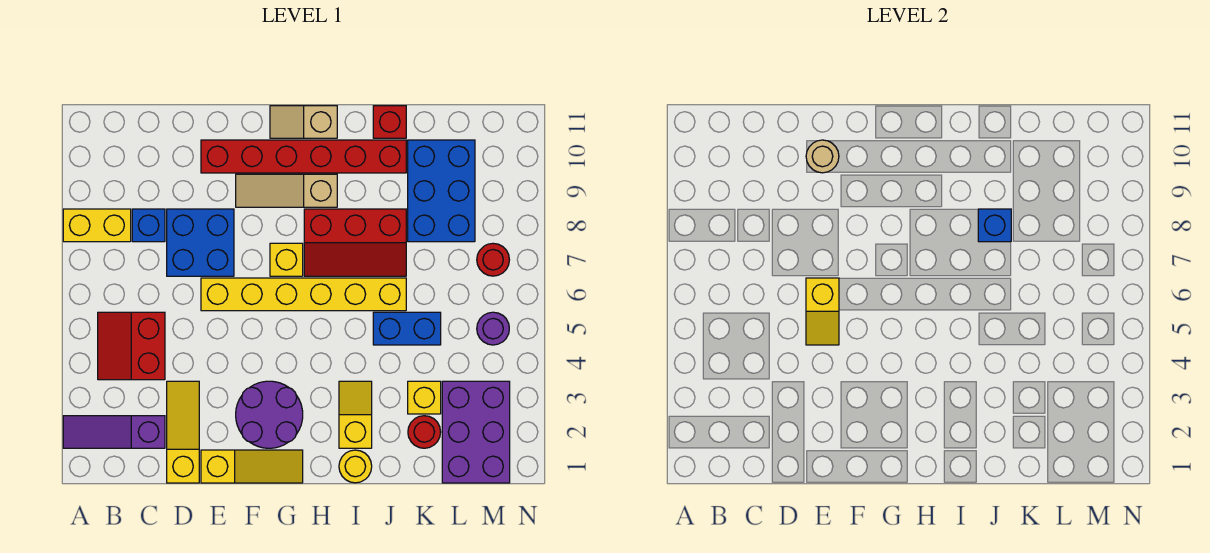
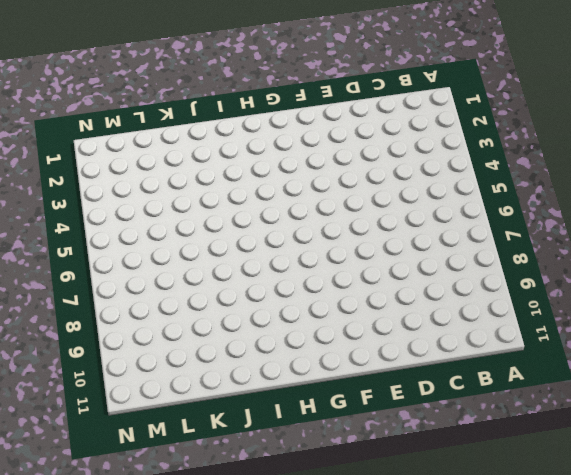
none -> purple slope A2:C2 level 1 top C
none -> yellow brick A8:B8 level 1
none -> red slope B4:C5 level 1 top C

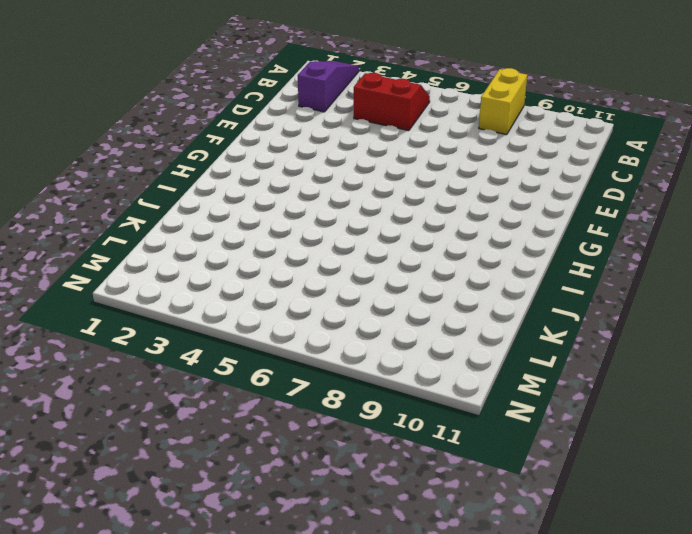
none -> blue brick C8 level 1
none -> yellow slope D1:D3 level 1 top 1
none -> blue brick D7:E8 level 1

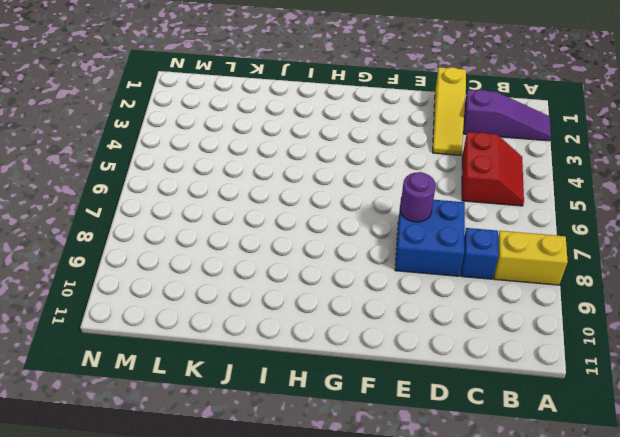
purple round brick E7 level 2 -> purple round brick M5 level 1
none -> yellow slope E1:G1 level 1 top E
none -> yellow brick E6:J6 level 1
none -> red brick E10:J10 level 1

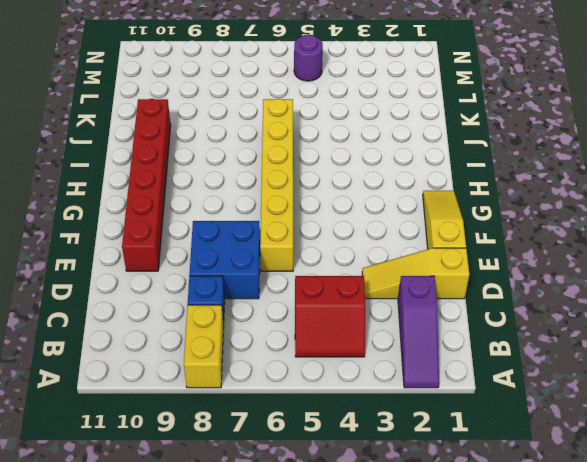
none -> purple round brick F2:G3 level 1
none -> tan slope F9:H9 level 1 top H
none -> yellow brick G7 level 1

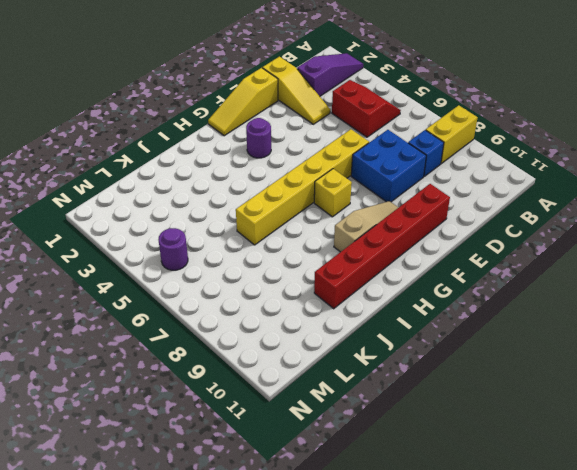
purple round brick G3 level 1 -> purple round brick F2:G3 level 1
none -> tan slope G11:H11 level 1 top H
none -> red slope H7:J8 level 1 top 8
none -> yellow round brick I1 level 1

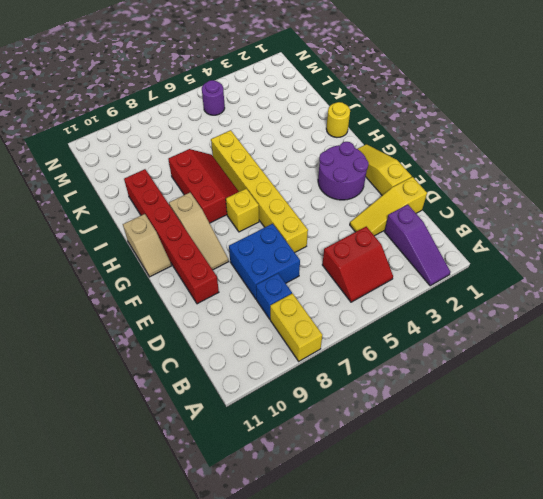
none -> yellow slope I2:I3 level 1 top 2
none -> blue brick J5:K5 level 1
none -> red brick J11 level 1

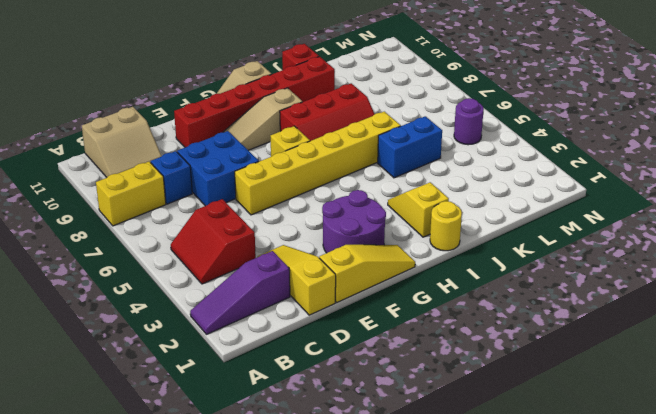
tan slope B10:C11 level 1 top 11 -> none
none -> red round brick K2 level 1
none -> yellow brick K3 level 1
none -> blue brick K8:L10 level 1

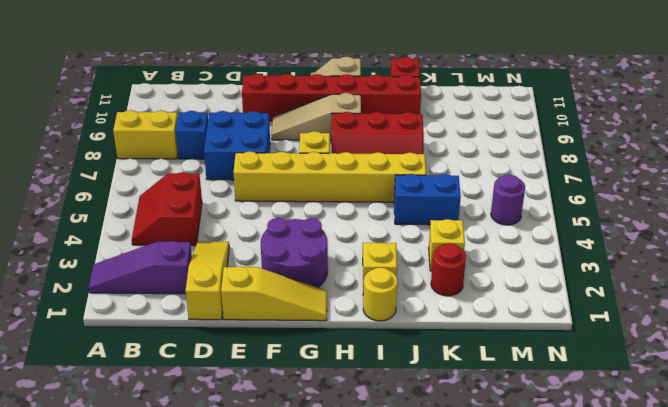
none -> blue brick K8:L10 level 1
none -> purple brick L1:M3 level 1
none -> red round brick M7 level 1

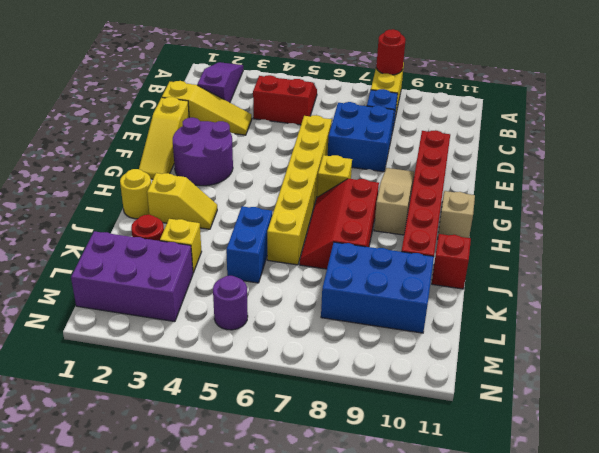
red round brick A8 level 2 -> red round brick M7 level 1
none -> yellow slope E5:E6 level 2 top 6
none -> tan round brick E10 level 2
none -> blue brick J8 level 2

